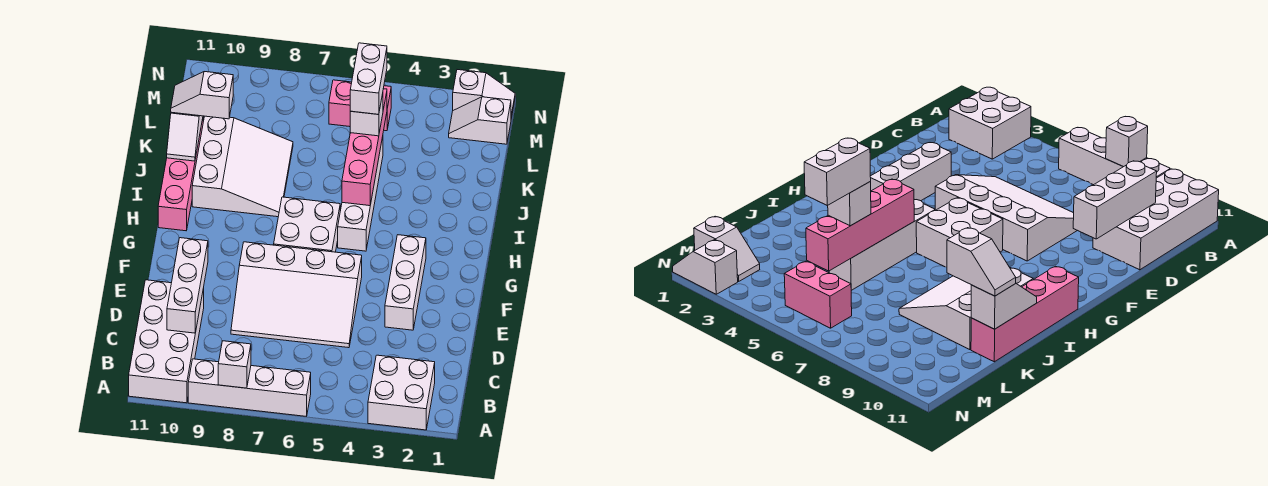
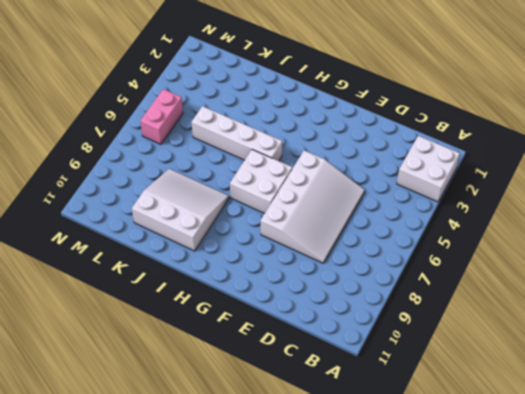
none -> white brick A6:A9 level 1
none -> white brick A10:D11 level 1
none -> white brick E3:G3 level 1

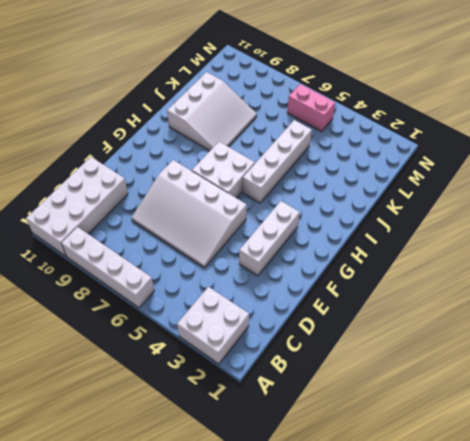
none -> pink brick H11:K11 level 1
none -> white slope M1:M2 level 1 top 1
none -> white slope N1:N2 level 1 top 2

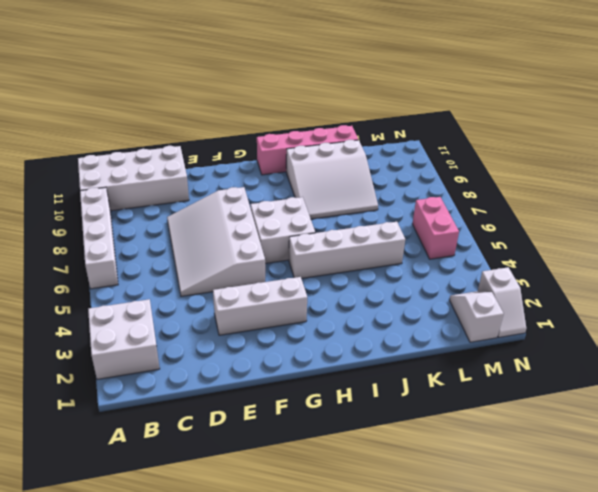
none -> white brick A8 level 2
none -> white brick C10:E10 level 2
none -> pink brick I5:L5 level 2

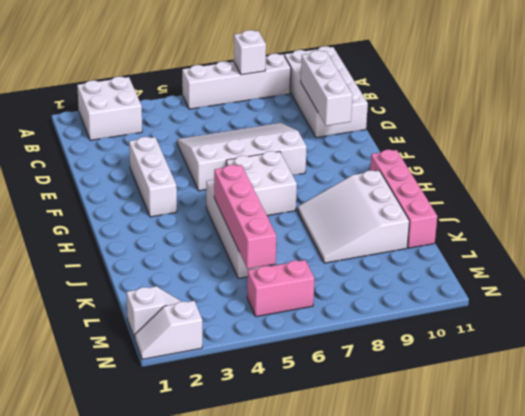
none -> white slope J11:K11 level 2 top K
none -> white brick K5 level 3
none -> white slope K10:K11 level 3 top 10

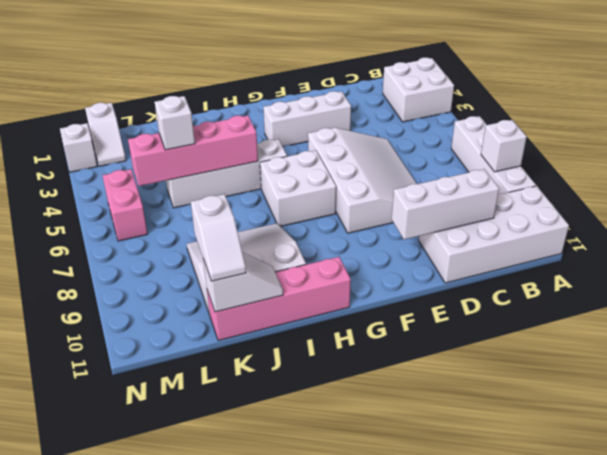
none -> white brick K5:L5 level 4

